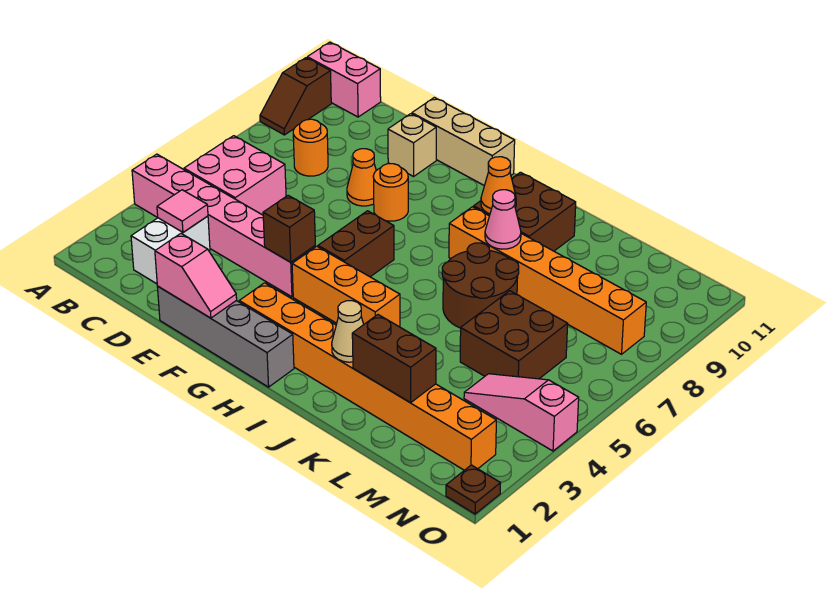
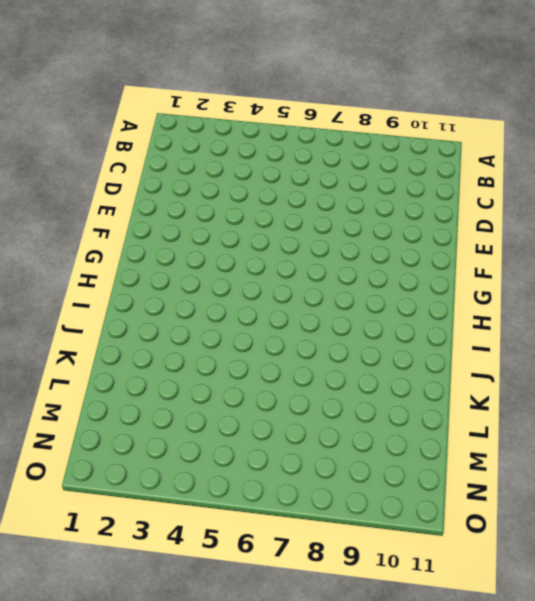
none -> pink brick A4:F4 level 1
none -> brown slope A9:A10 level 1 top 10
none -> pink brick A11:B11 level 1

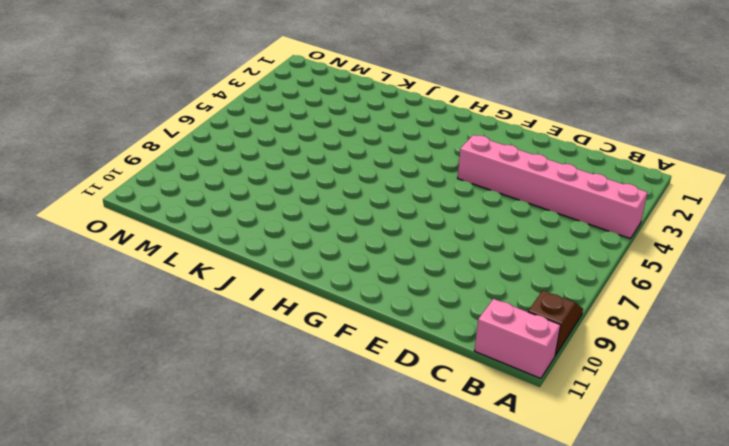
none -> pink brick B5:C6 level 1
none -> white brick C2:C3 level 1
none -> orange round brick C8 level 1

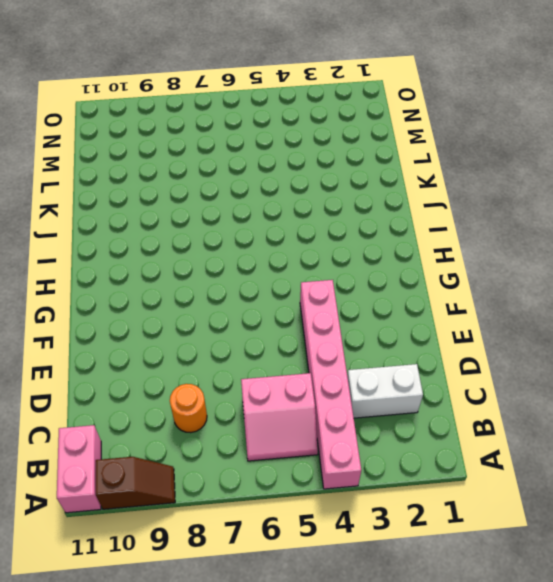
pink slope B5:C6 level 1 top C -> pink brick B5:C6 level 1
none -> grey brick E1:H1 level 1
none -> orange cone E8 level 1
none -> tan brick E10 level 1

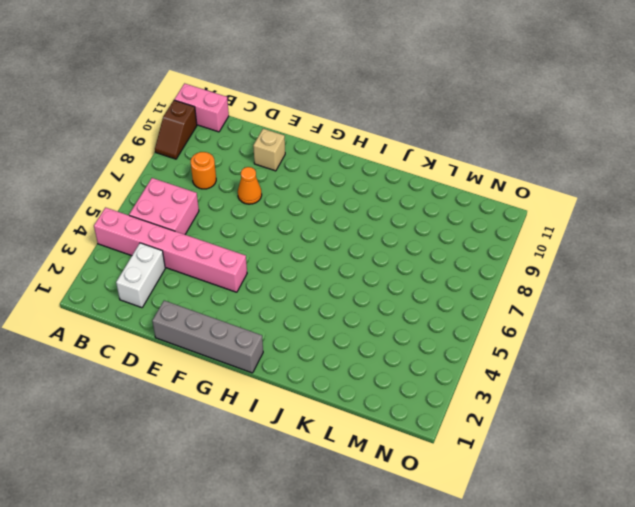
none -> tan brick E11:G11 level 1
none -> orange round brick F8 level 1
none -> orange brick G2:N2 level 1

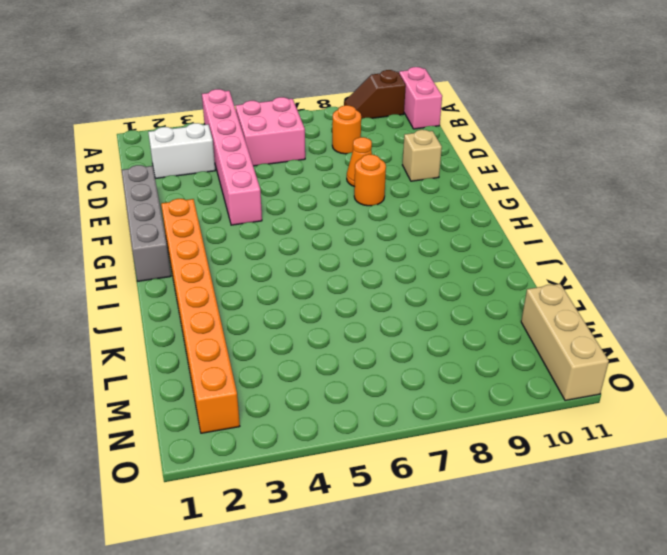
tan brick M11:O11 level 1 -> tan brick E11:G11 level 1
none -> orange brick G4:I4 level 1
none -> brown brick G5:G6 level 1
none -> orange brick I8:N8 level 1

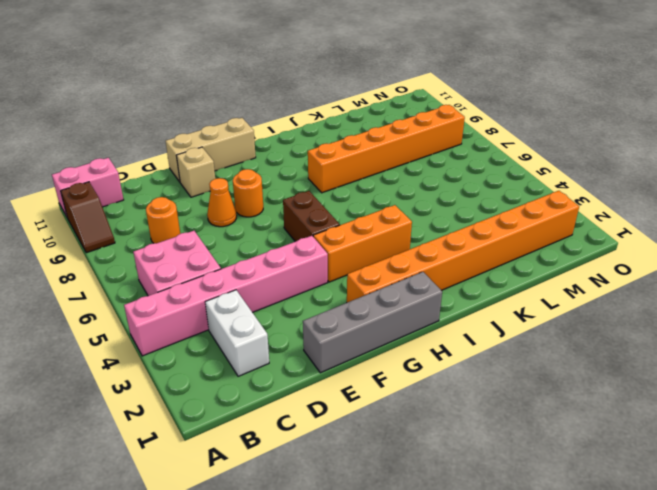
none -> brown brick I9:J10 level 1
none -> brown round brick J6:K7 level 1
none -> brown brick L5:M6 level 1

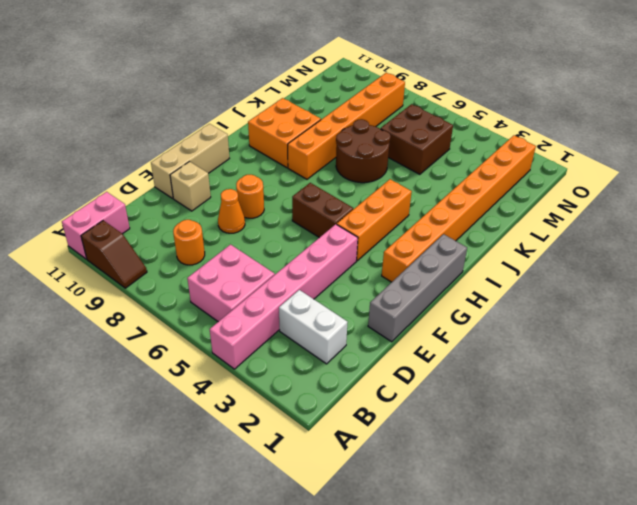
orange brick I9:J10 level 1 -> brown brick I9:J10 level 1
none -> pink slope M4:O4 level 1 top O
none -> brown plate O1 level 1
none -> pink tile C3 level 2

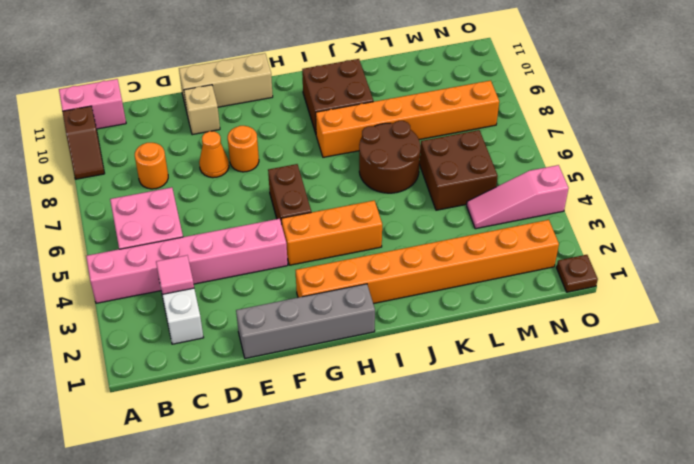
none -> pink slope E1:F1 level 2 top E
none -> brown brick F4 level 2
none -> orange cone I9 level 2

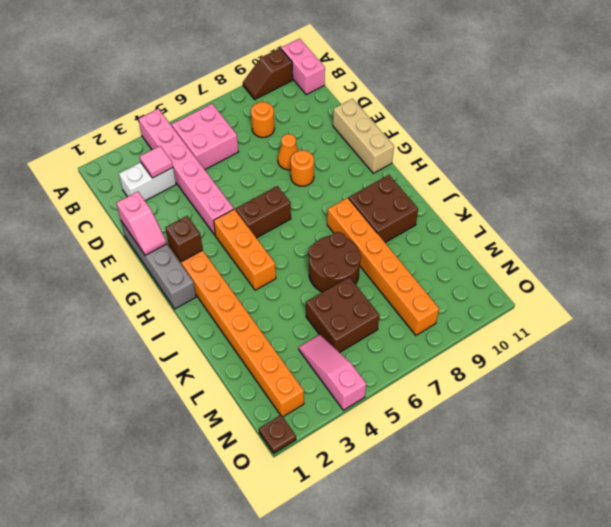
brown brick G2 level 2 -> brown brick F4 level 2
none -> tan brick E10 level 1
none -> orange cone I9 level 2
none -> tan cone J2 level 2

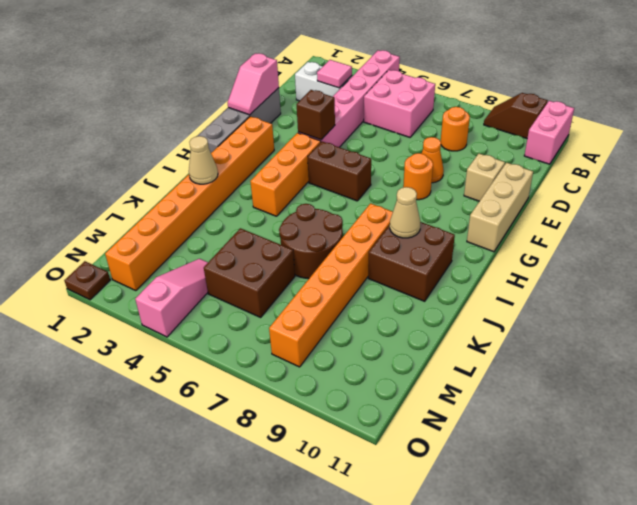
tan cone I9 level 2 -> orange cone I9 level 2
none -> pink cone J8 level 2
none -> brown brick K2:L2 level 2

